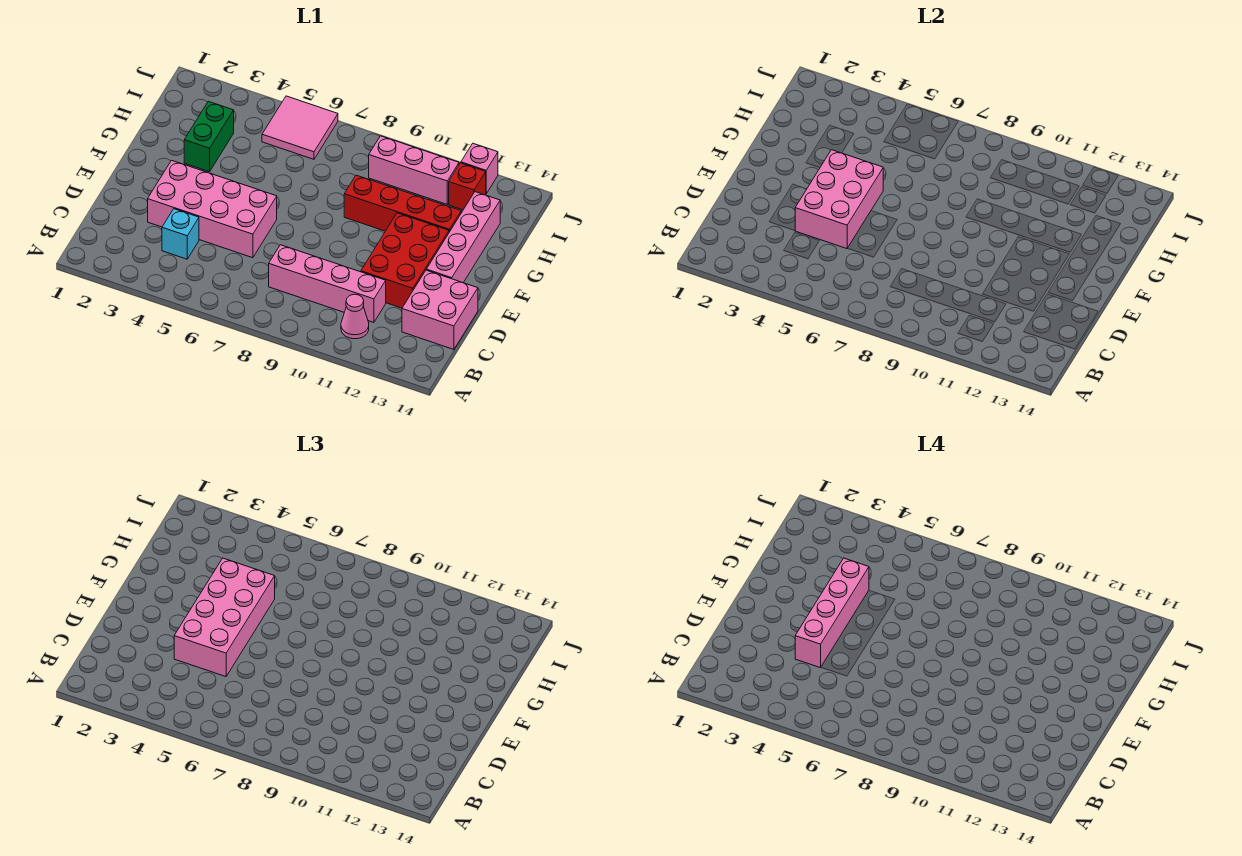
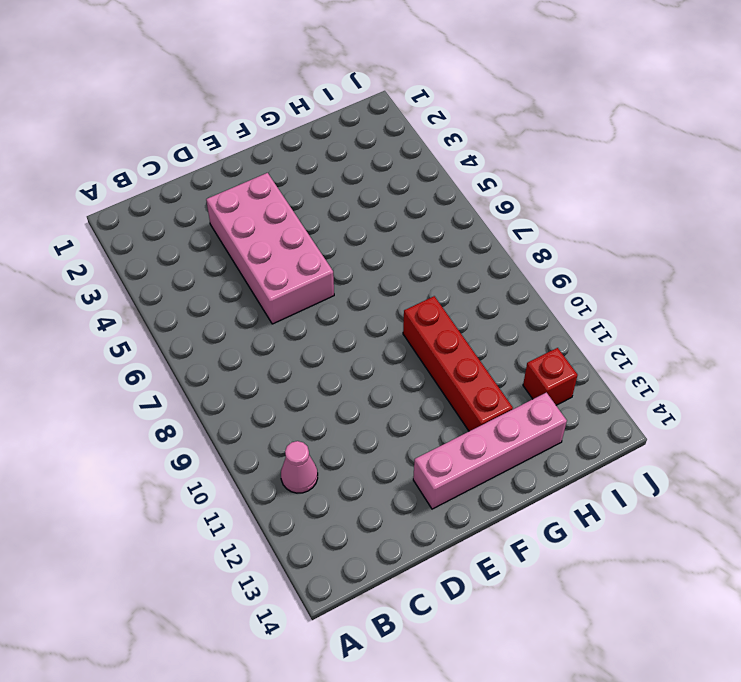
none -> cyan brick C4 level 1
none -> pink brick C8:C11 level 1
none -> pink brick C13:D14 level 1

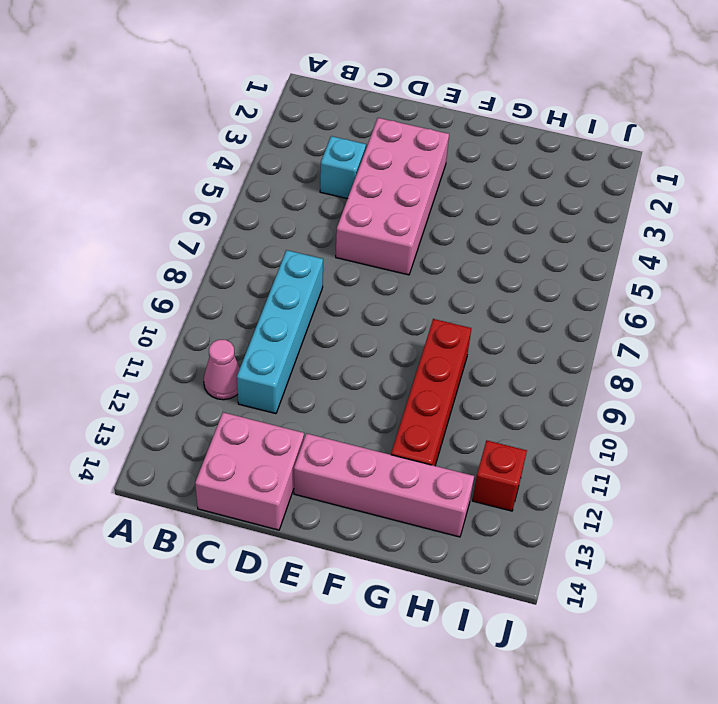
cyan brick C8:C11 level 1 -> pink brick C8:C11 level 1
none -> red brick D11:F12 level 1
none -> green brick G3:H3 level 1
none -> pink tile I5:J6 level 1

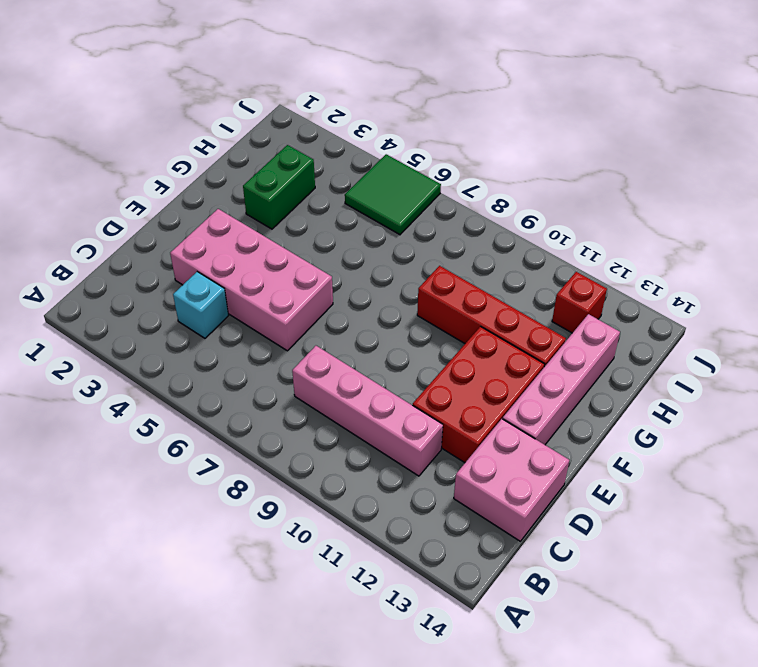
green tile I5:J6 level 1 -> pink tile I5:J6 level 1
none -> pink cone B11 level 1
none -> pink brick I9:I11 level 1
none -> pink brick J12 level 1

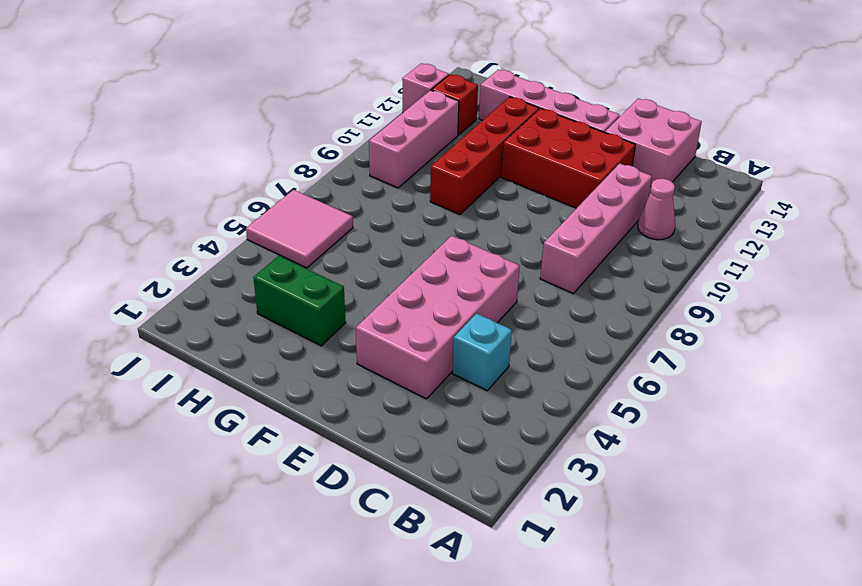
none -> pink brick D4:F5 level 2
none -> pink brick D4:G5 level 3
none -> pink brick D4:G4 level 4

